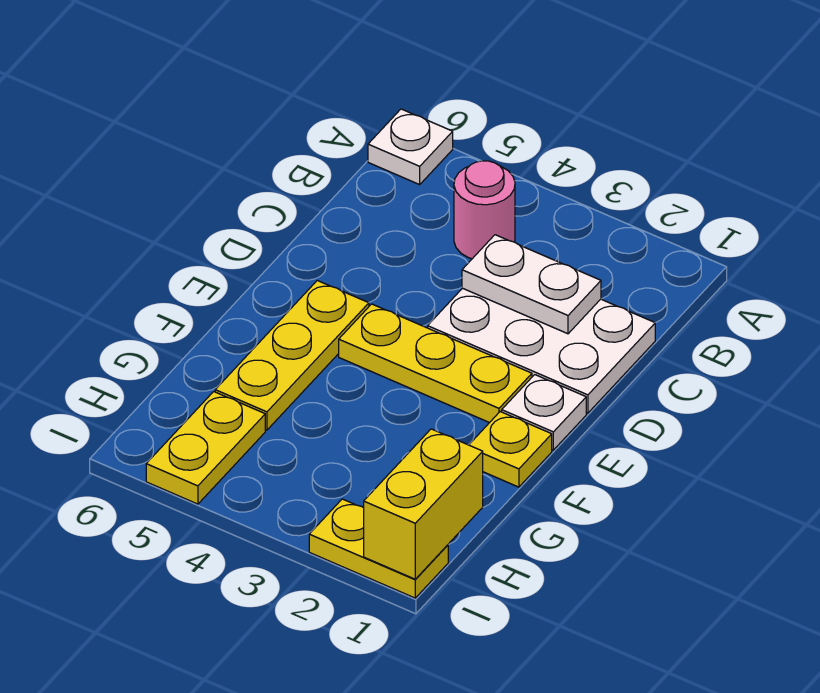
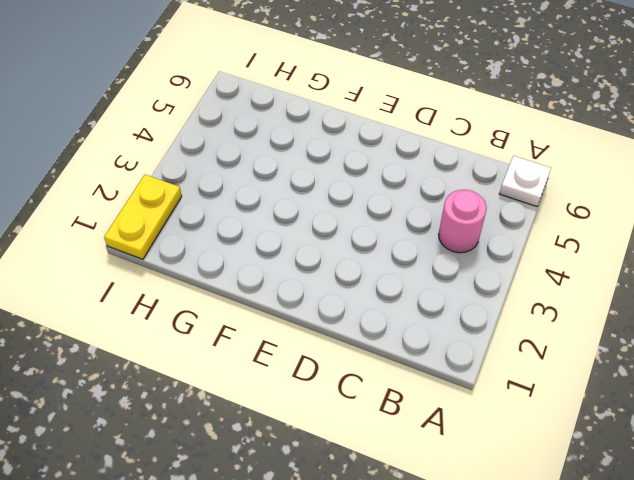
none -> white plate C1:D3 level 1
none -> white plate E1 level 1

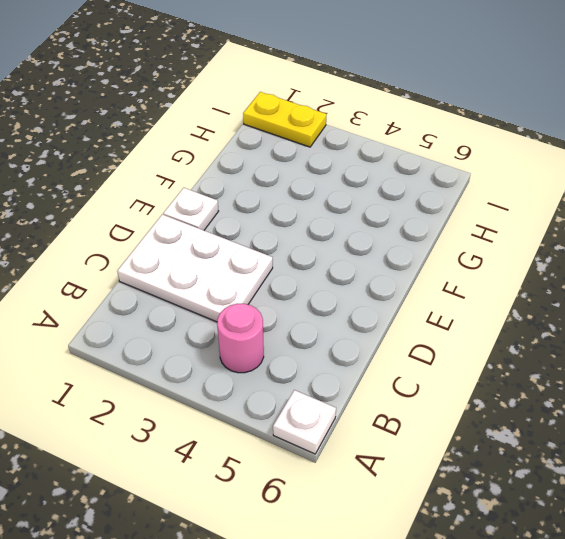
none -> yellow plate E2:E4 level 1
none -> yellow plate E5:G5 level 1

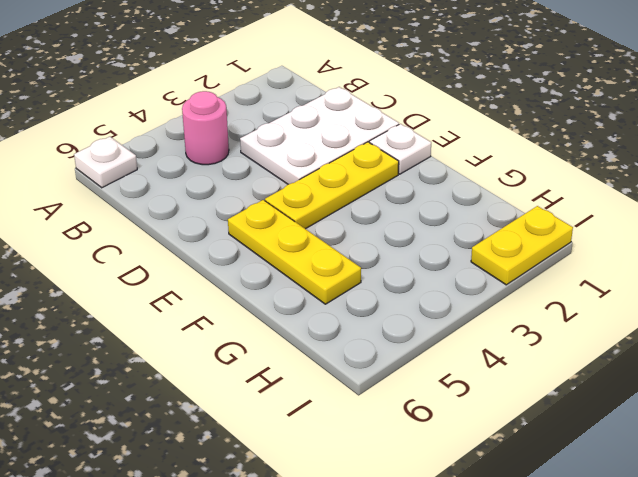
none -> yellow plate F1 level 1
none -> yellow plate H5:I5 level 1

